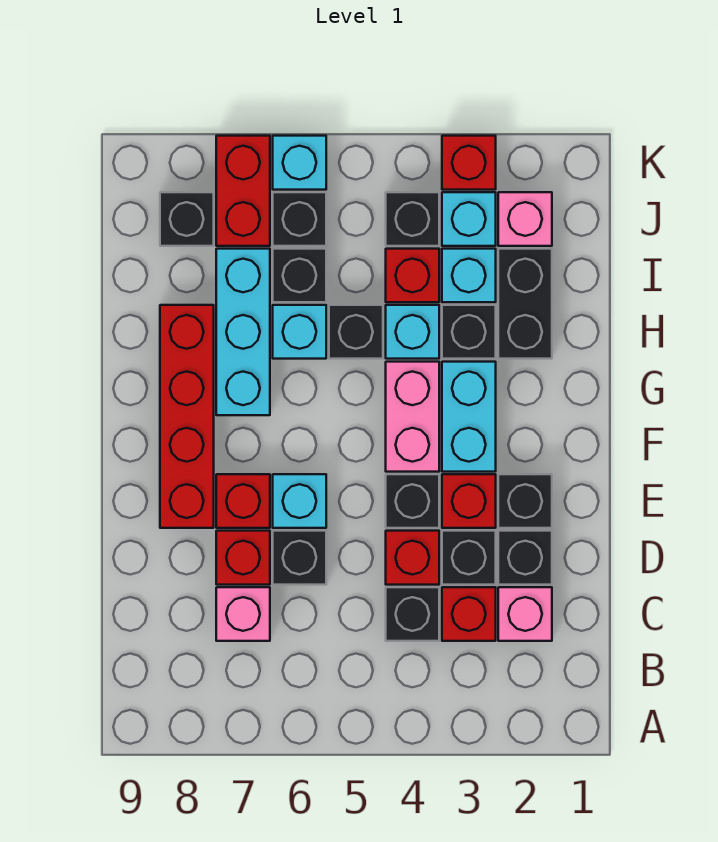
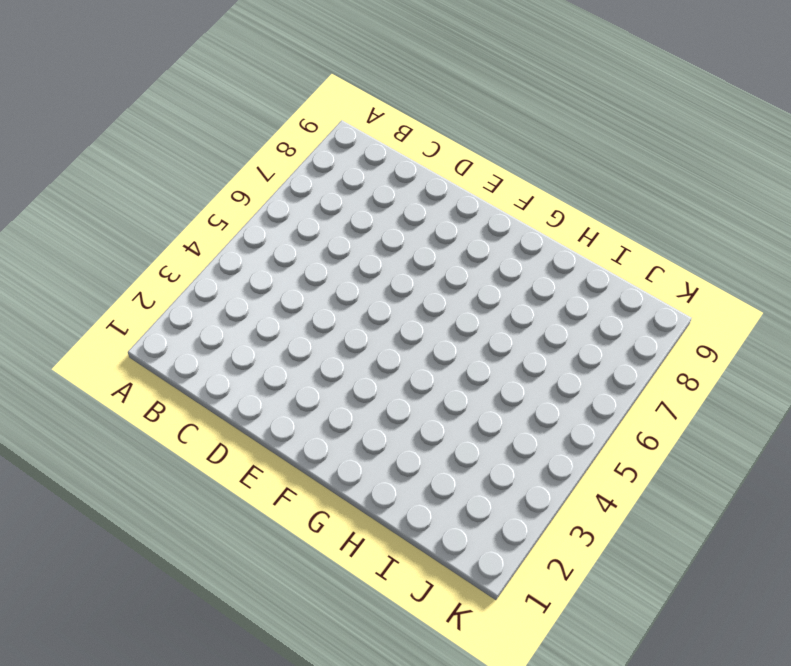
none -> pink brick C2 level 1
none -> red brick C3 level 1
none -> black brick C4 level 1
none -> pink brick C7 level 1

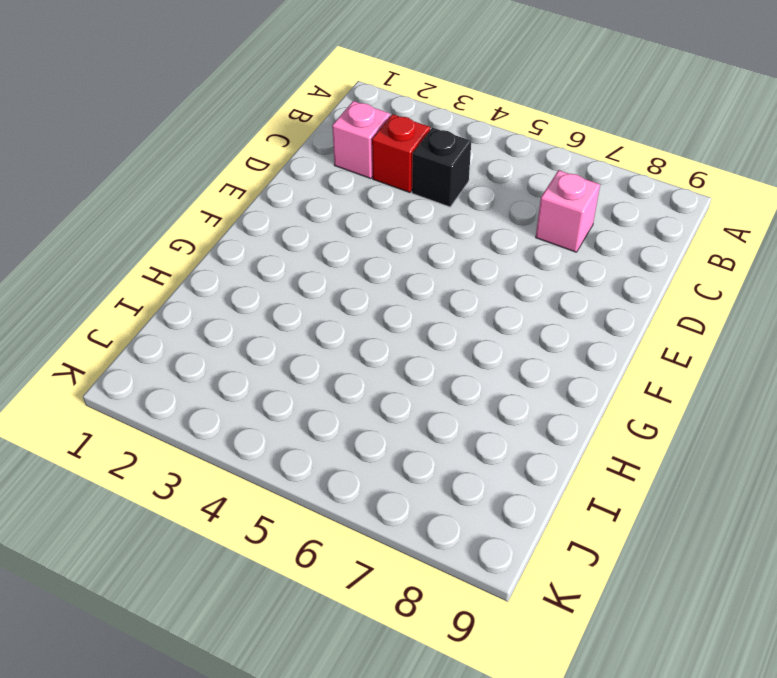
none -> black brick D2 level 1
none -> black brick D3 level 1
none -> red brick D4 level 1
none -> black brick D6 level 1

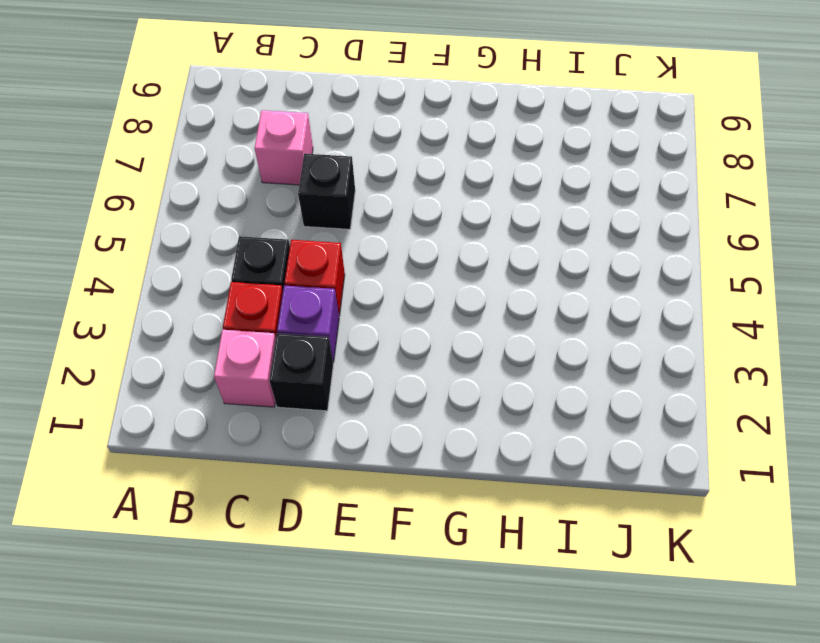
purple brick D3 level 1 -> black brick D3 level 1
none -> red brick D7 level 1
none -> black brick E2 level 1
none -> red brick E3 level 1
none -> black brick E4 level 1

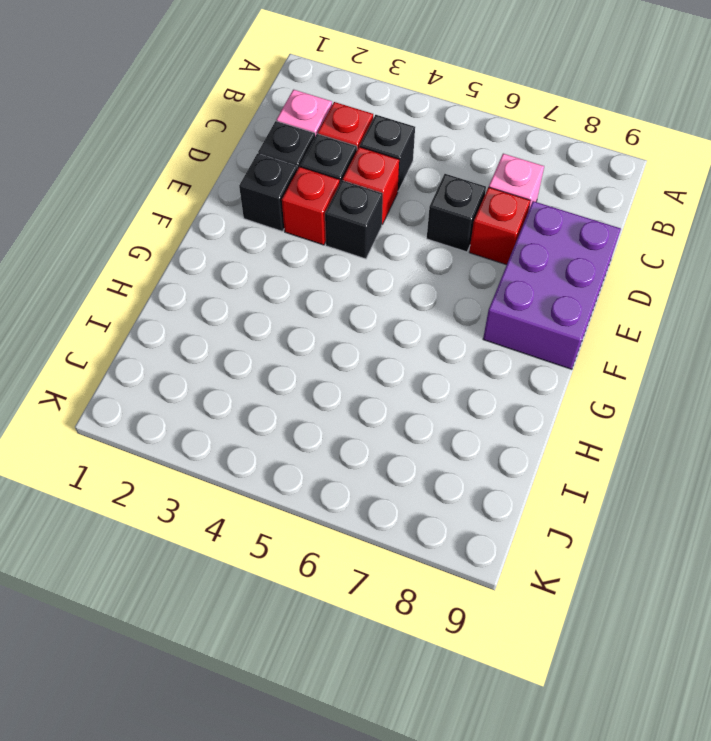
purple brick D8:F9 level 1 -> red brick E8:H8 level 1
none -> cyan brick E6 level 1
none -> red brick E7 level 1
none -> cyan brick F3:G3 level 1
none -> pink brick F4:G4 level 1

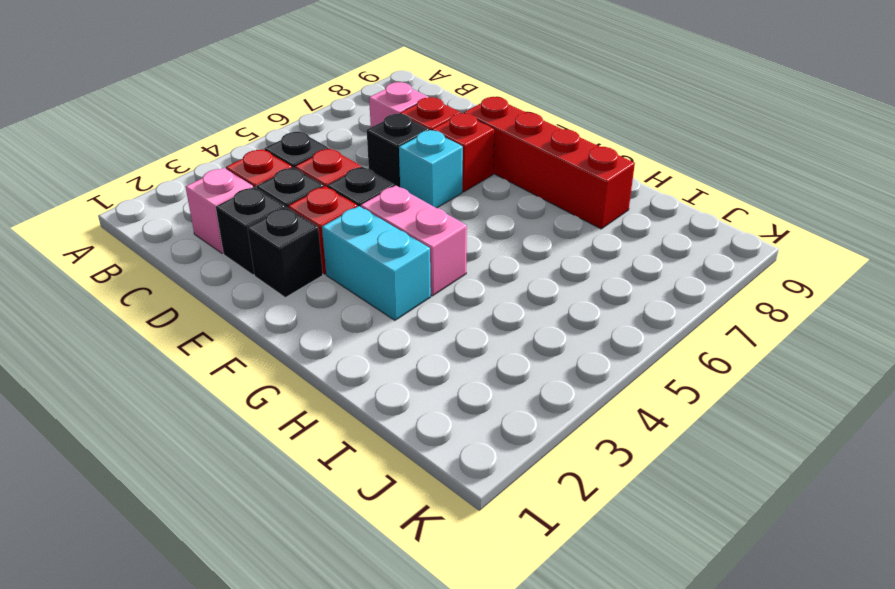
none -> cyan brick G7:I7 level 1
none -> black brick H2:I2 level 1
none -> black brick H3 level 1
none -> cyan brick H4 level 1

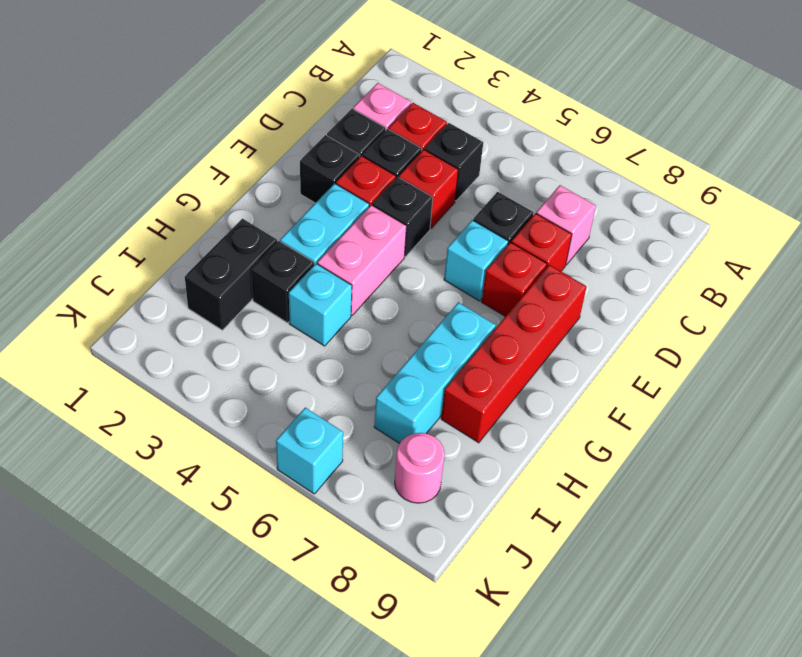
pink round brick J8 level 1 -> black brick J8 level 1
none -> black brick H5 level 1
none -> cyan brick H6 level 1
none -> cyan brick I3 level 1
none -> red brick I4 level 1

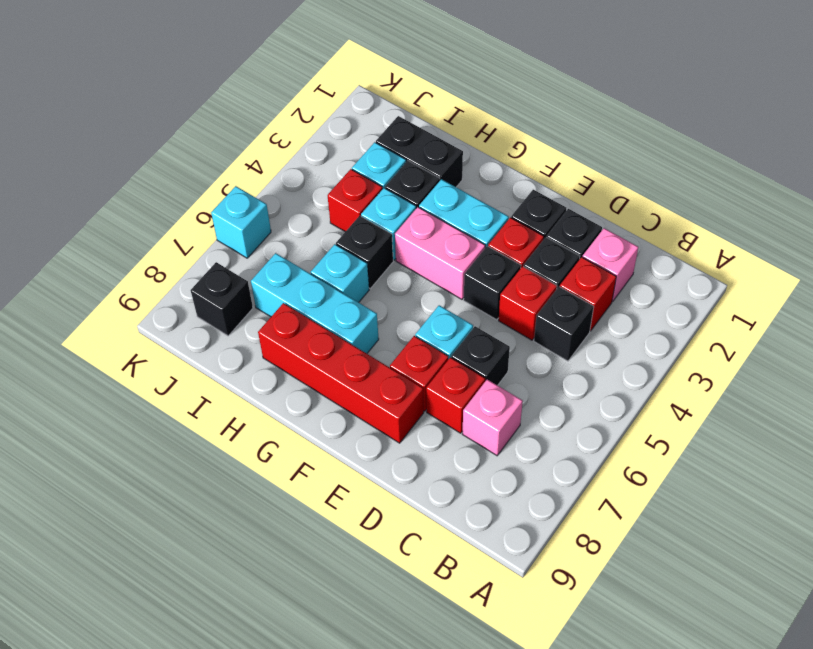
none -> black brick I6 level 1
none -> pink brick J2 level 1
none -> cyan brick J3 level 1
none -> black brick J4 level 1

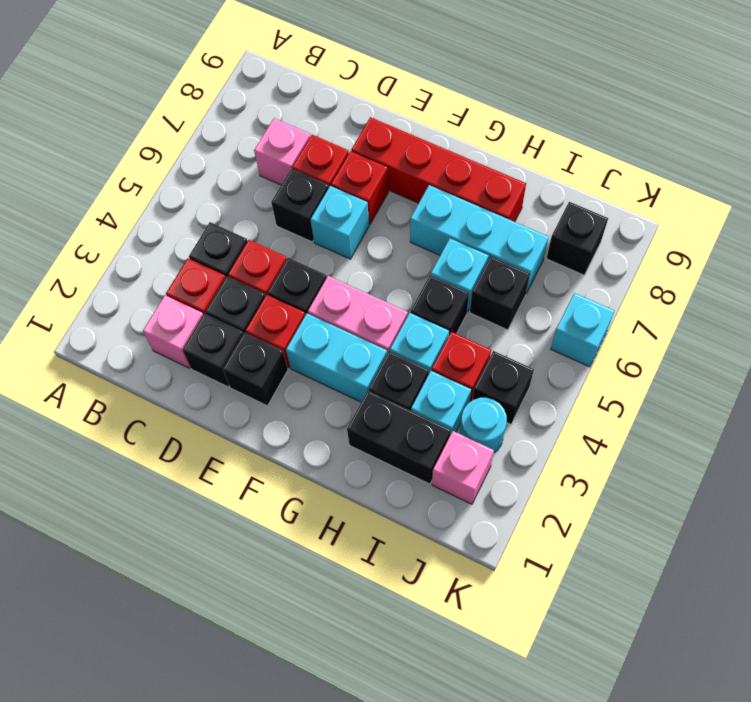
cyan round brick J3 level 1 -> cyan brick J3 level 1
none -> black brick J6 level 1
none -> red brick J7:K7 level 1
none -> red brick K3 level 1

